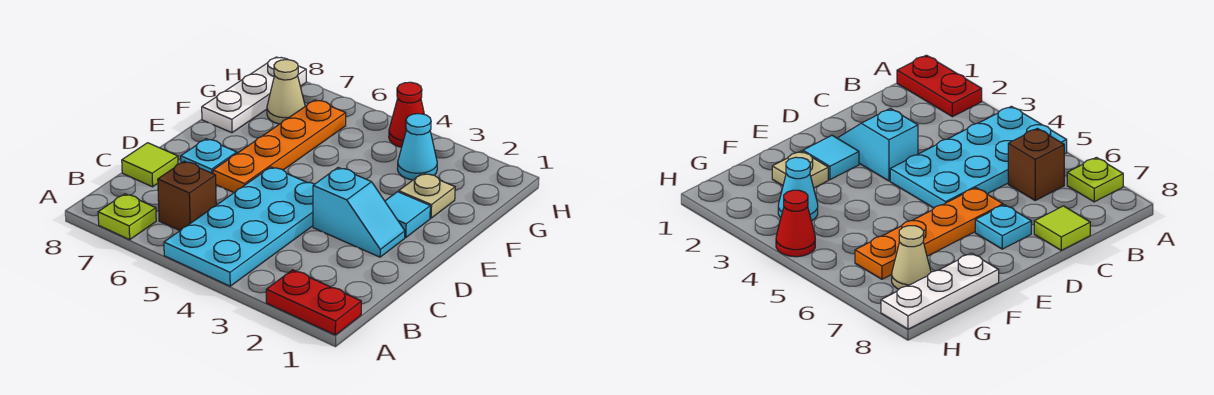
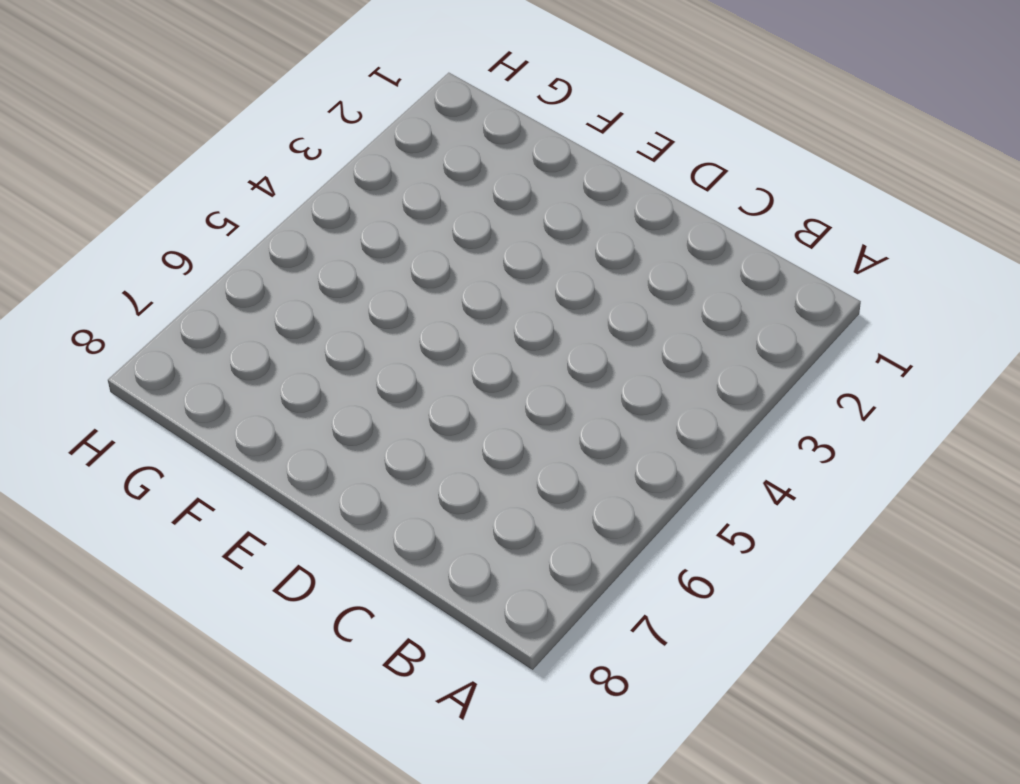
none -> red plate A1:A2 level 1
none -> cyan plate A4:D5 level 1
none -> lime plate A7 level 1

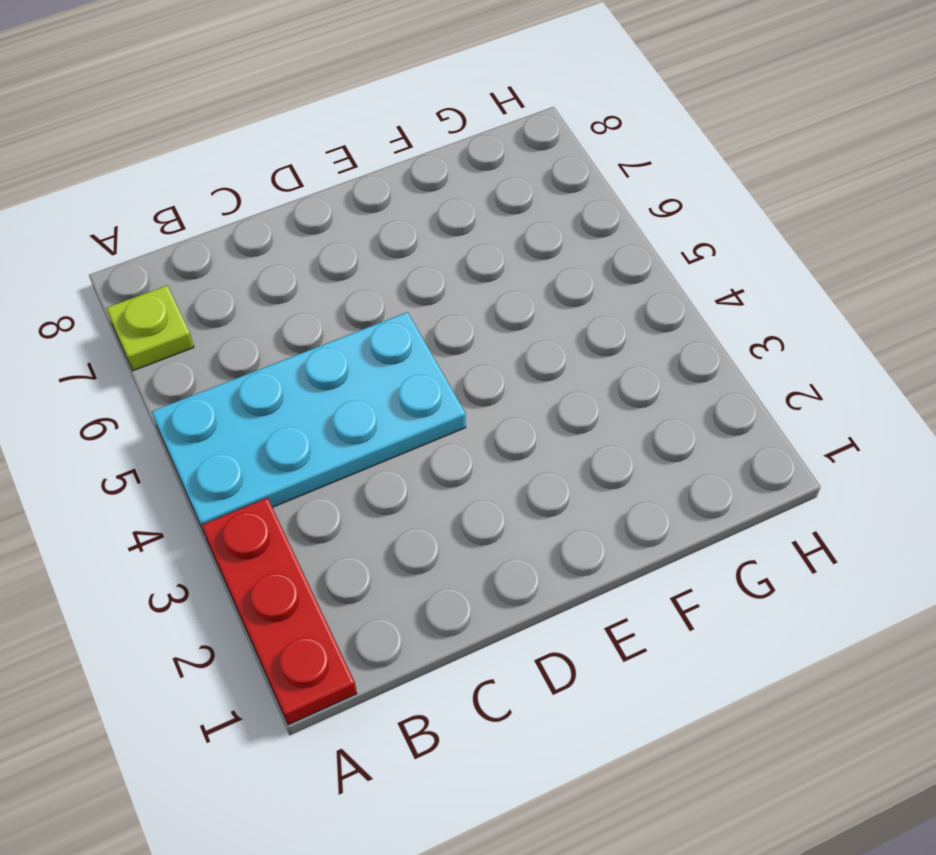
red plate A1:A3 level 1 -> red plate A1:A2 level 1
none -> brown brick B6 level 1
none -> lime tile C8 level 1
none -> cyan slope D2:D3 level 1 top 3

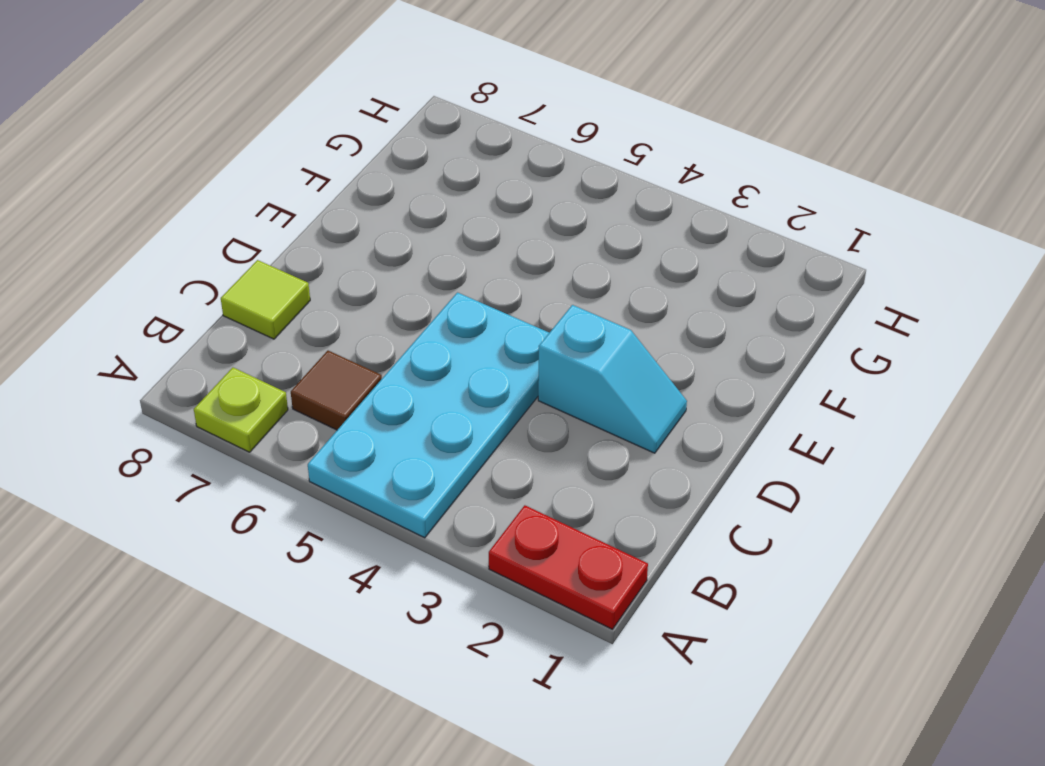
brown tile B6 level 1 -> brown brick B6 level 1
none -> orange plate D6:G6 level 1
none -> cyan plate D7 level 1
none -> cyan tile E2 level 1

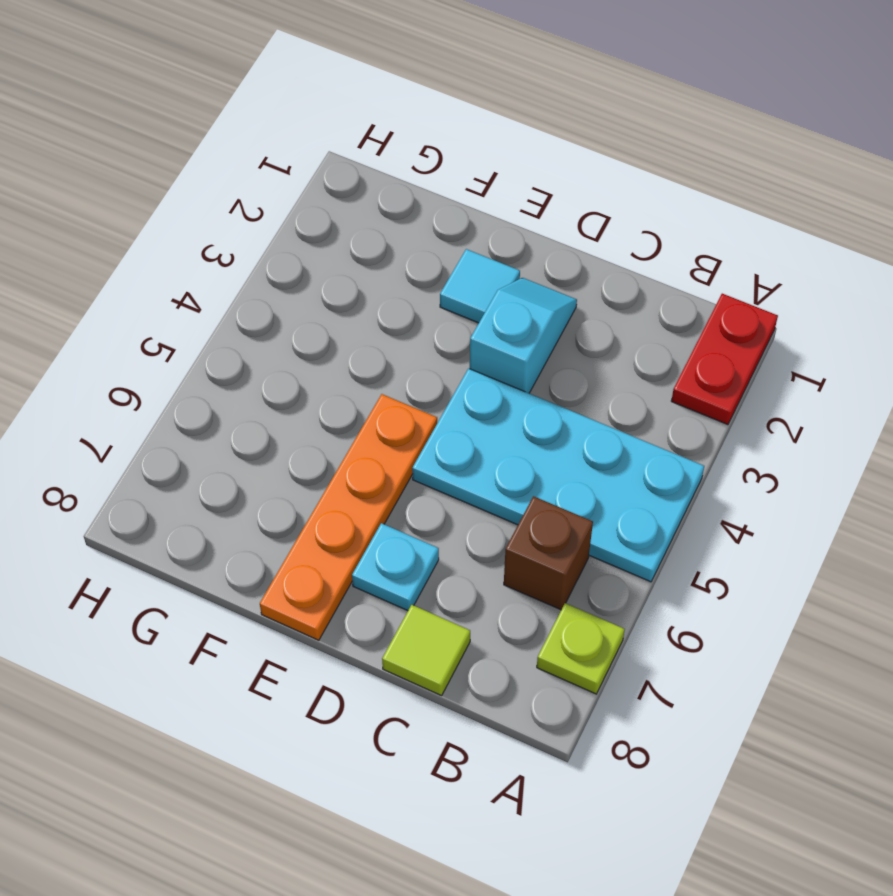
orange plate E5:E8 level 1 -> orange plate D6:G6 level 1
none -> tan plate F2 level 1
none -> white plate F8:H8 level 1
none -> cyan cone G3 level 1

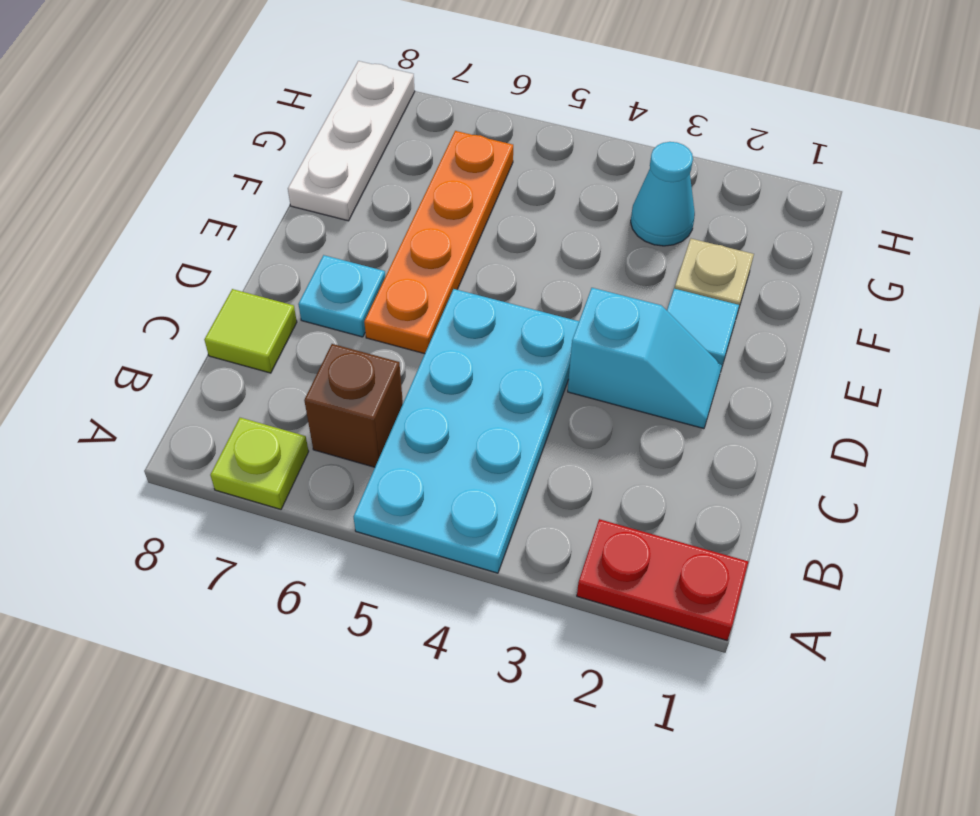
none -> tan cone G7 level 1
none -> red cone H4 level 1

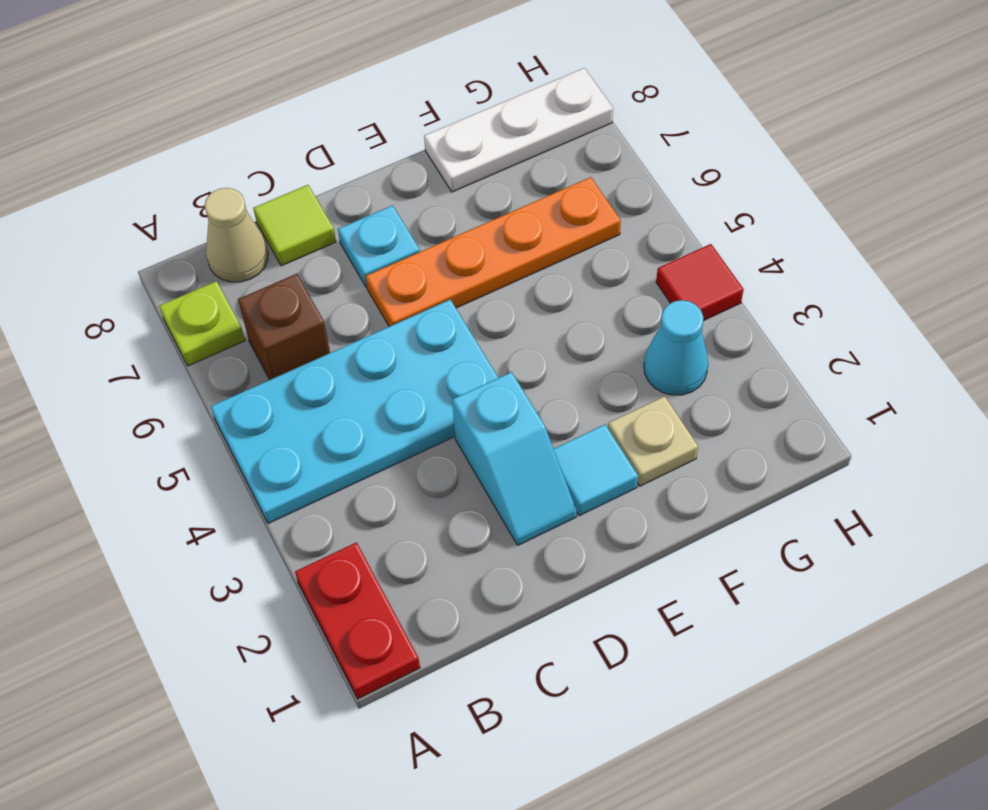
tan cone B8 level 1 -> tan cone G7 level 1
red tile H4 level 1 -> red cone H4 level 1

